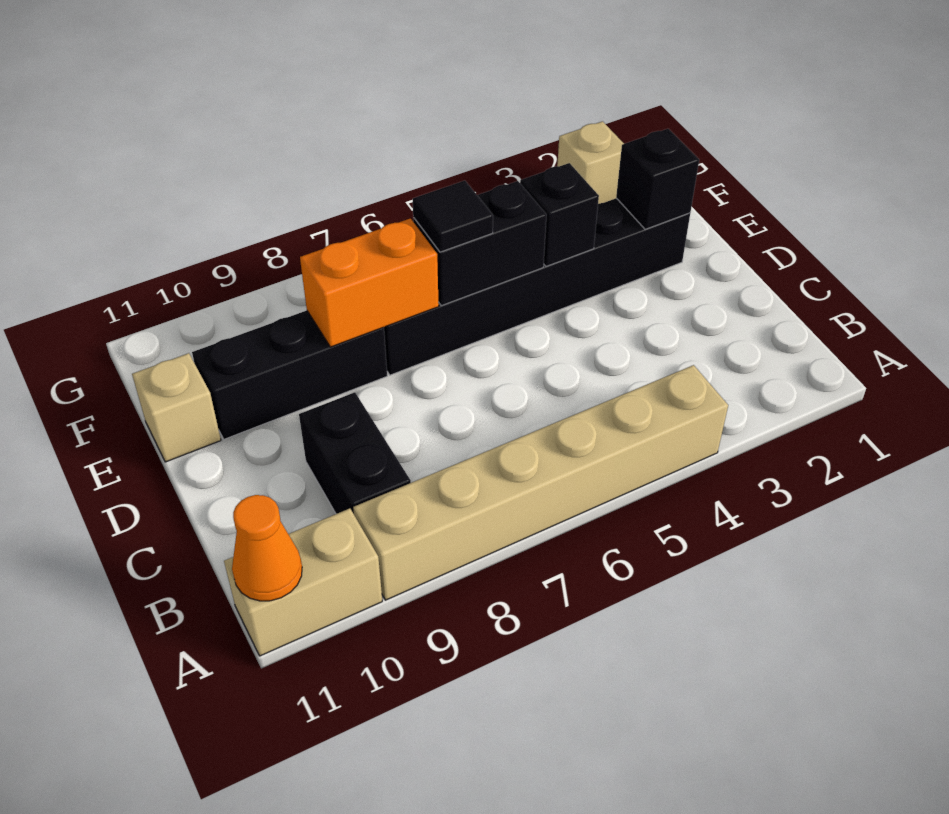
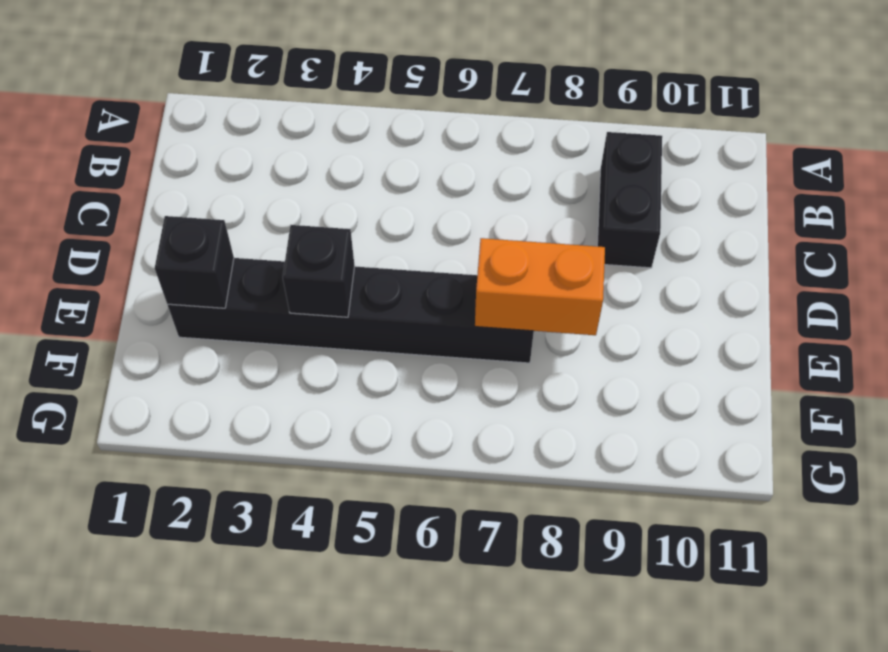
none -> tan brick A4:A9 level 1
none -> tan brick A10:A11 level 1
none -> black brick E8:E10 level 1

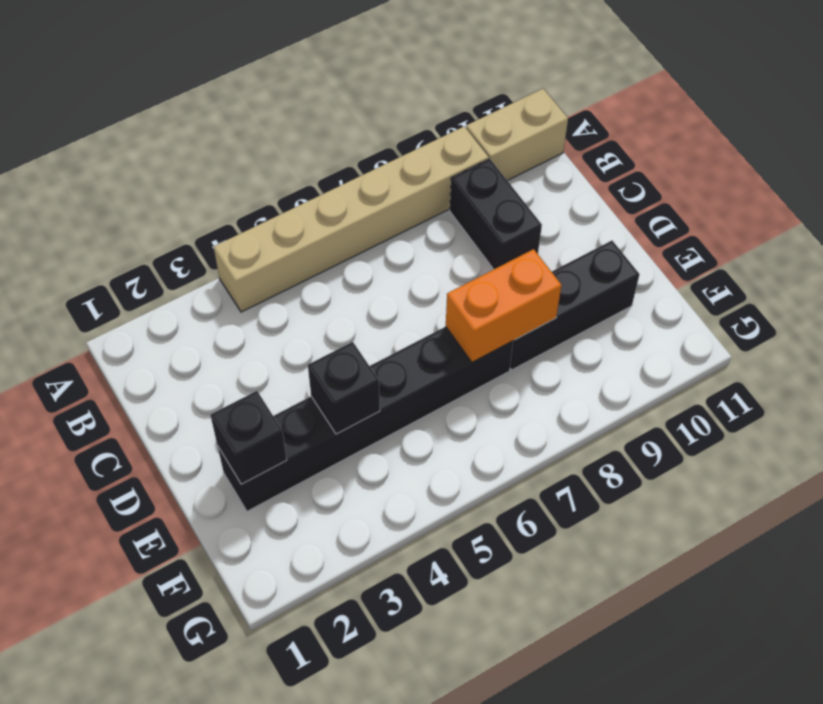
none -> tan brick E11 level 1
none -> tan brick G2 level 1
none -> orange cone A11 level 2

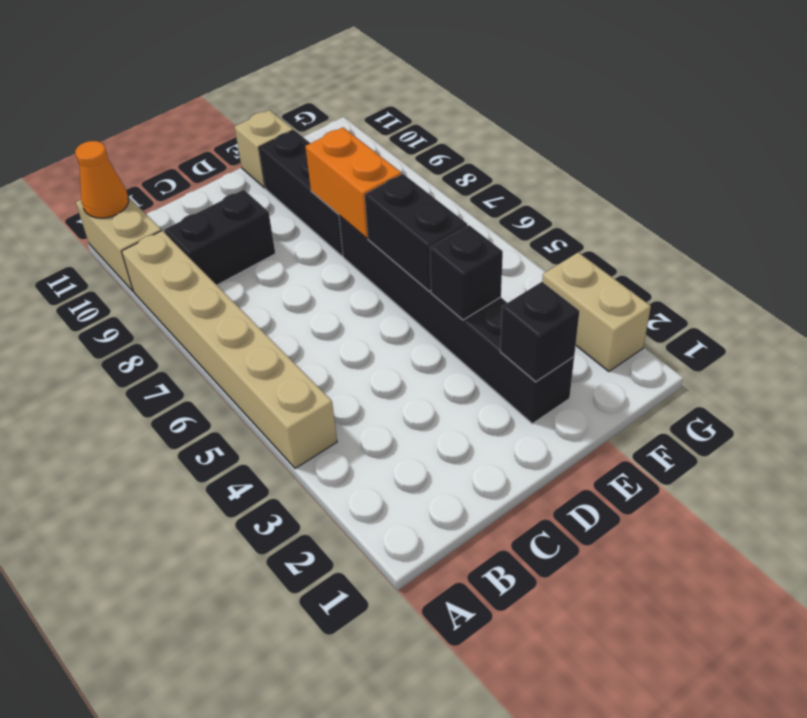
tan brick G2:G3 level 1 -> tan brick G2 level 1
none -> black tile E6 level 3

